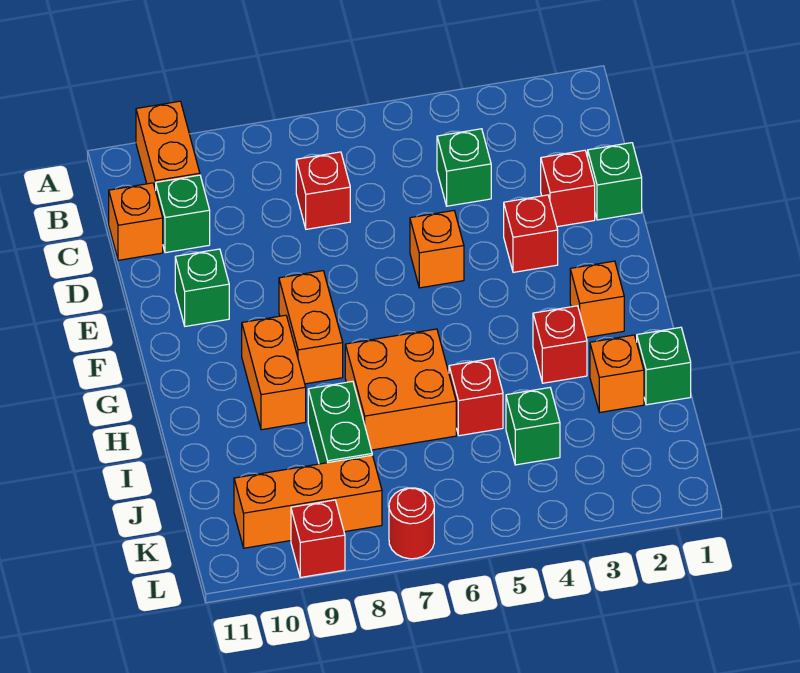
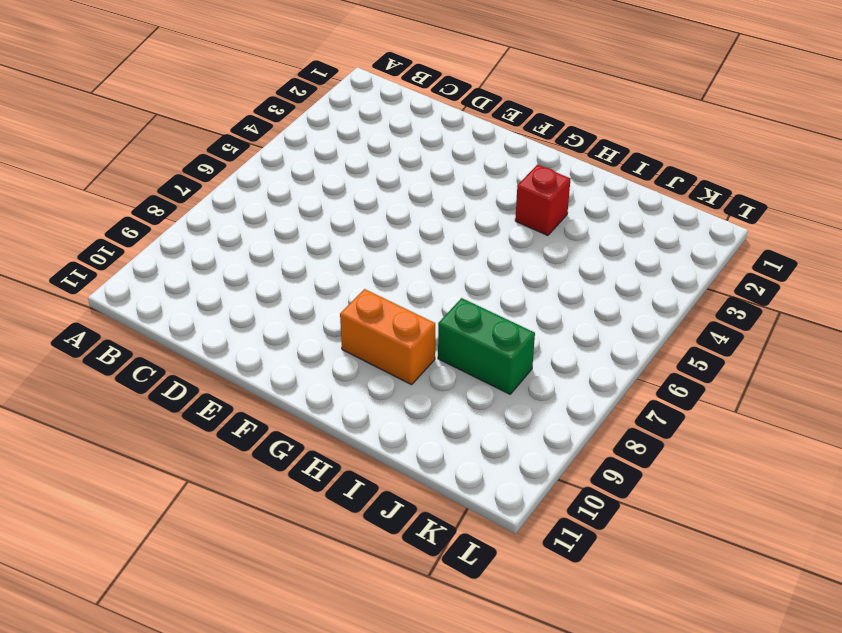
none -> orange brick A10:B10 level 1
none -> green brick C4 level 1
none -> red brick C7 level 1

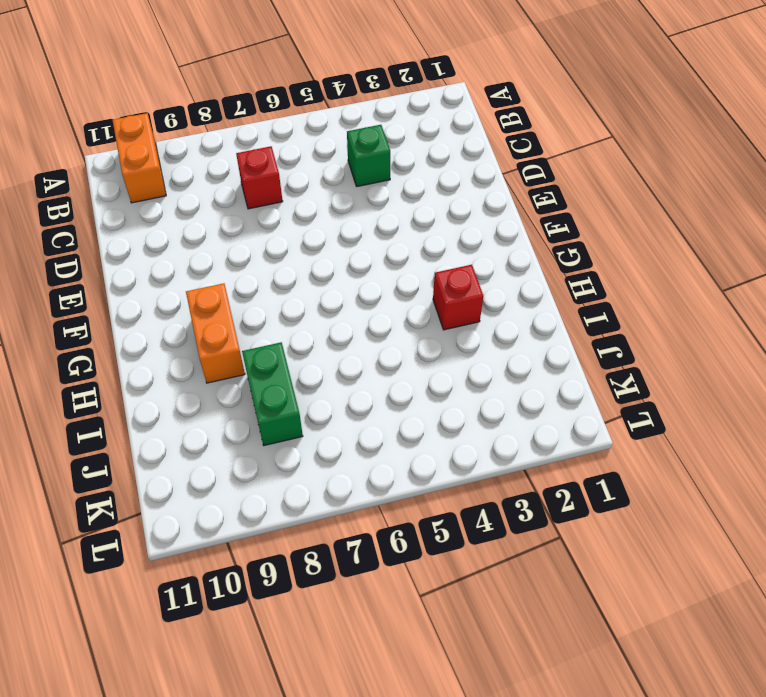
none -> green brick C10 level 1
none -> orange brick C11 level 1
none -> green brick D1 level 1

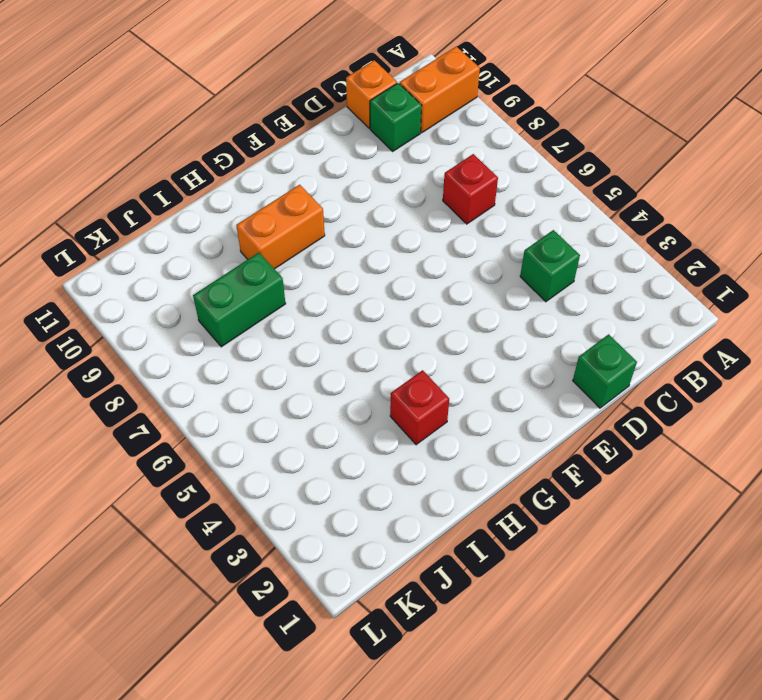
none -> red brick D2 level 1
none -> red brick E3 level 1
none -> orange brick E5 level 1

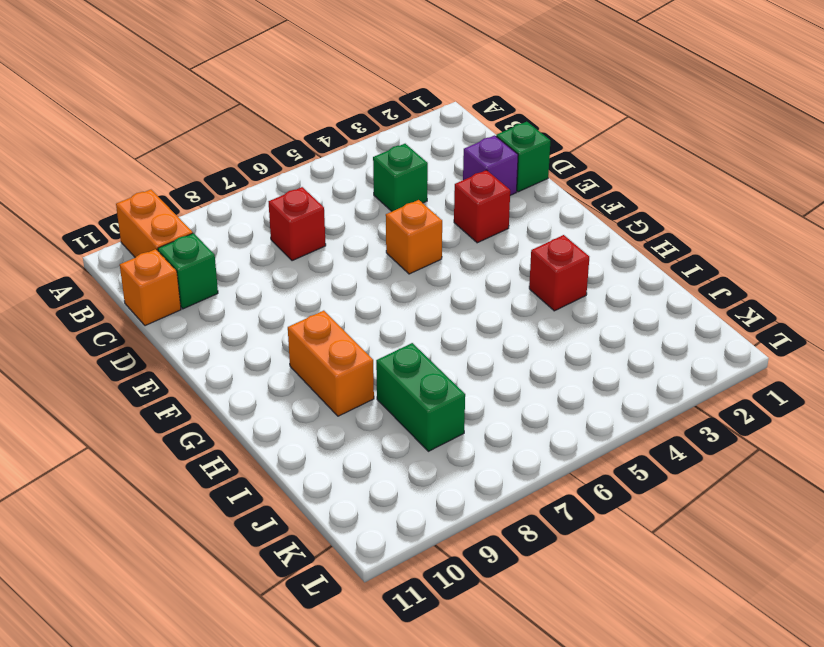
purple brick D2 level 1 -> red brick D2 level 1
none -> green brick E10 level 1
none -> orange brick F8:G8 level 1
none -> orange brick G2 level 1

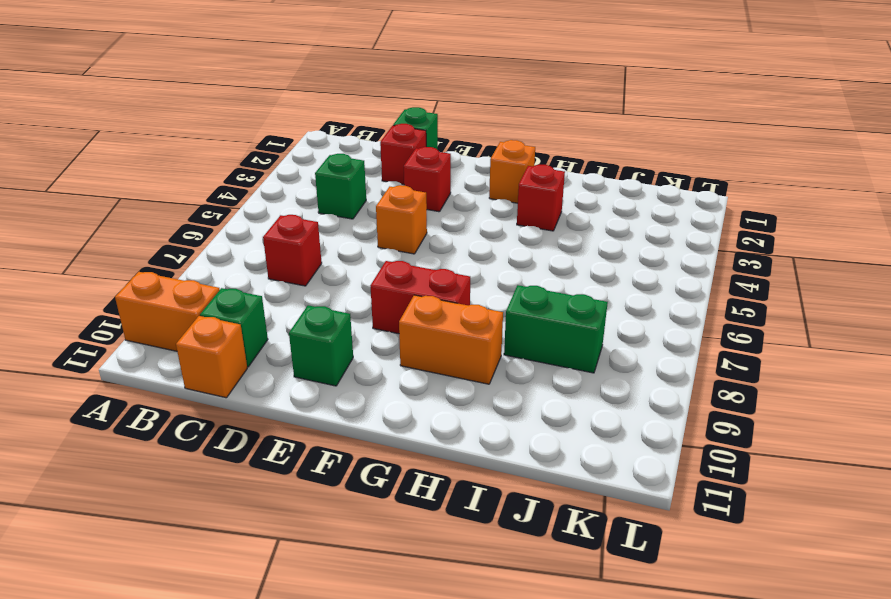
red brick F8:G8 level 1 -> orange brick F8:G8 level 1
none -> orange brick H6:I7 level 1
none -> green brick I1 level 1
none -> orange brick I2 level 1

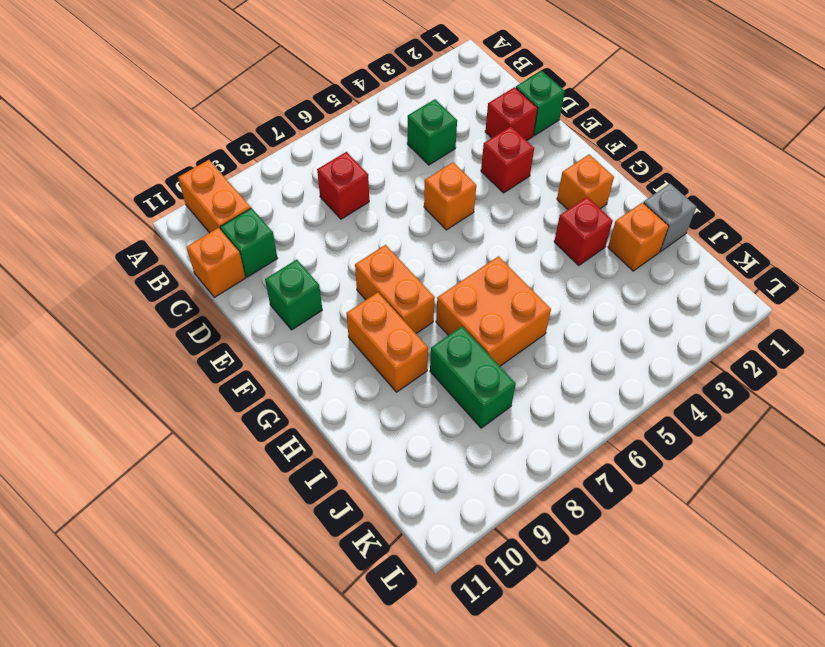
grey brick I1 level 1 -> green brick I1 level 1
none -> red brick I5 level 1
none -> green brick J4 level 1
none -> orange brick K8:K10 level 1

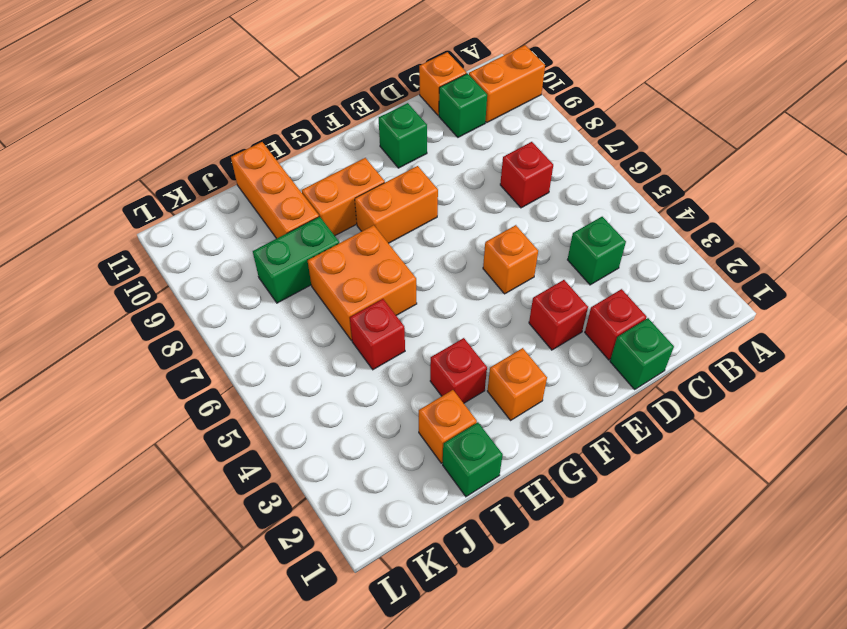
orange brick I9:I11 level 1 -> orange brick K8:K10 level 1
none -> green brick J4 level 1
none -> red round brick L7 level 1
none -> red brick L9 level 1

